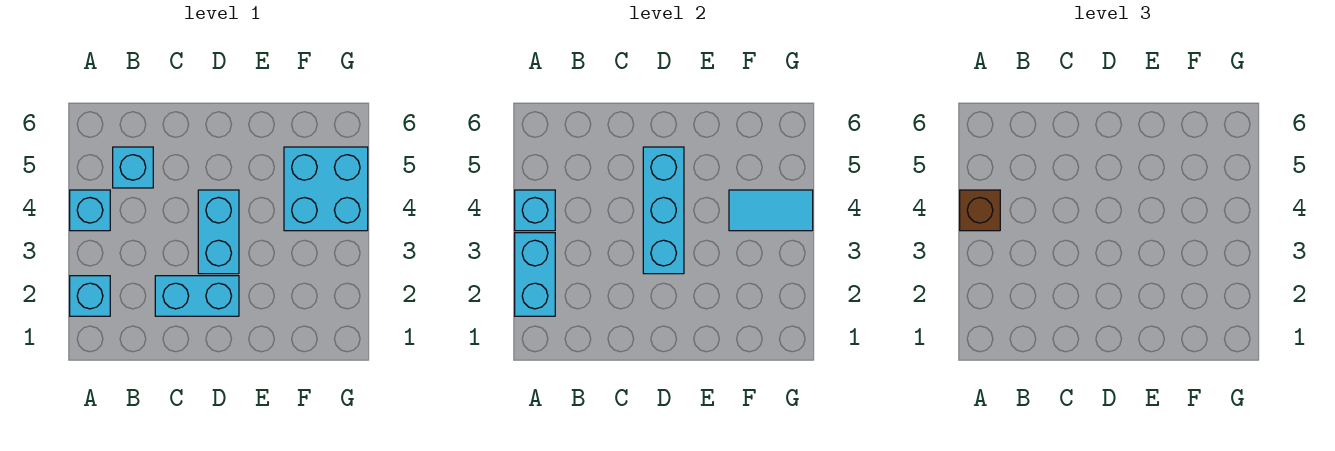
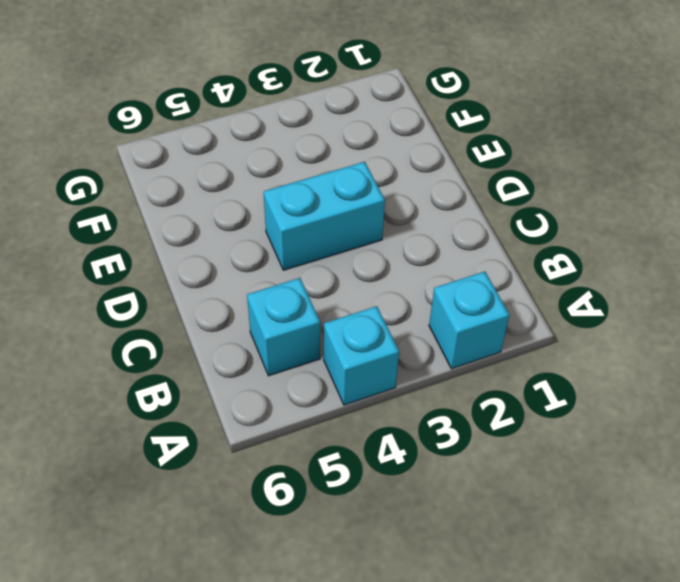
none -> cyan brick C2:D2 level 1
none -> cyan brick F4:G5 level 1

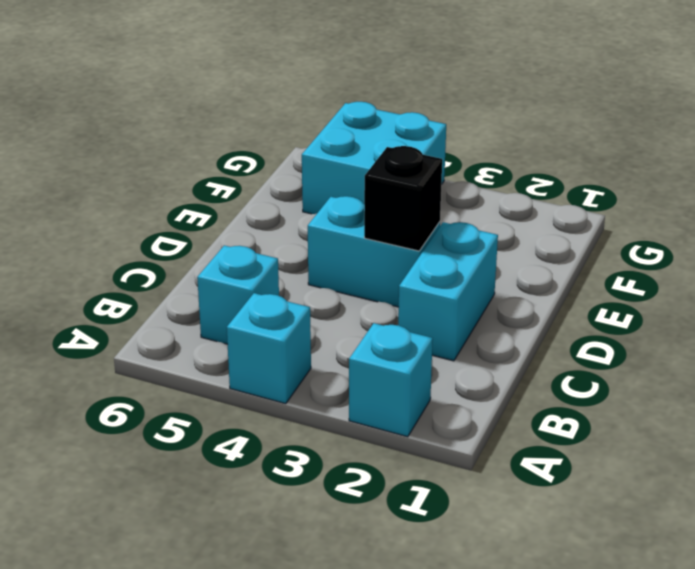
black brick D3 level 2 -> cyan brick D3:D5 level 2
none -> cyan brick A2:A3 level 2
none -> cyan brick A4 level 2

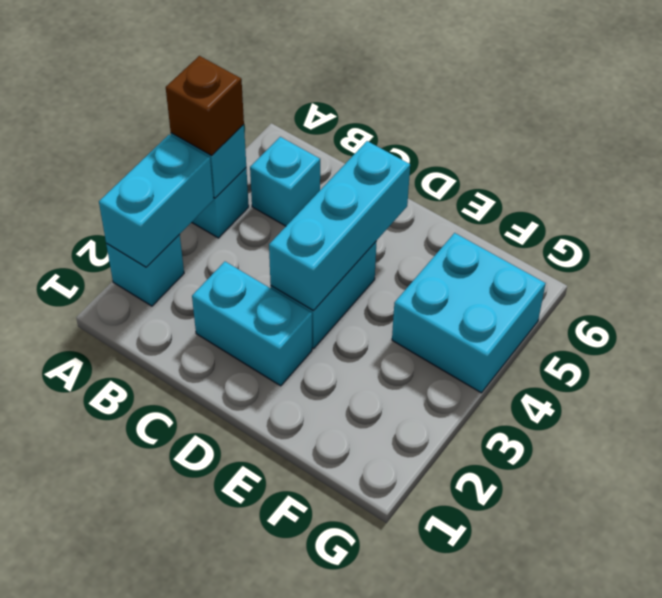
none -> cyan tile F4:G4 level 2

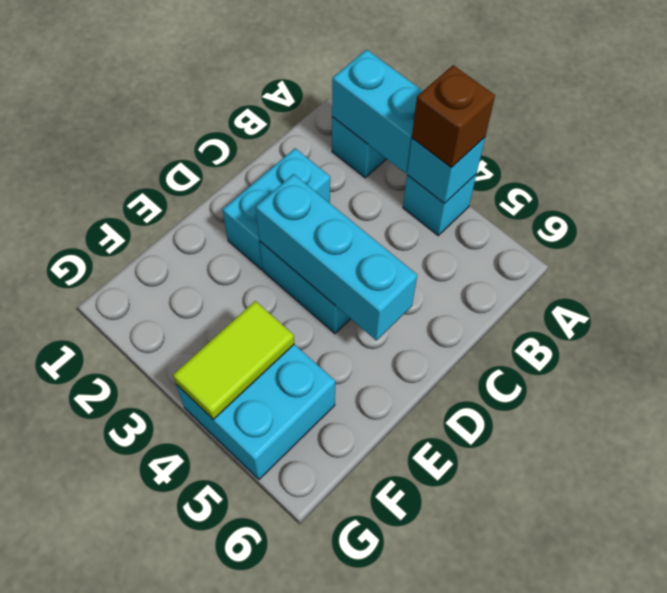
lime tile F4:G4 level 2 -> cyan tile F4:G4 level 2
none -> cyan brick B5 level 1

